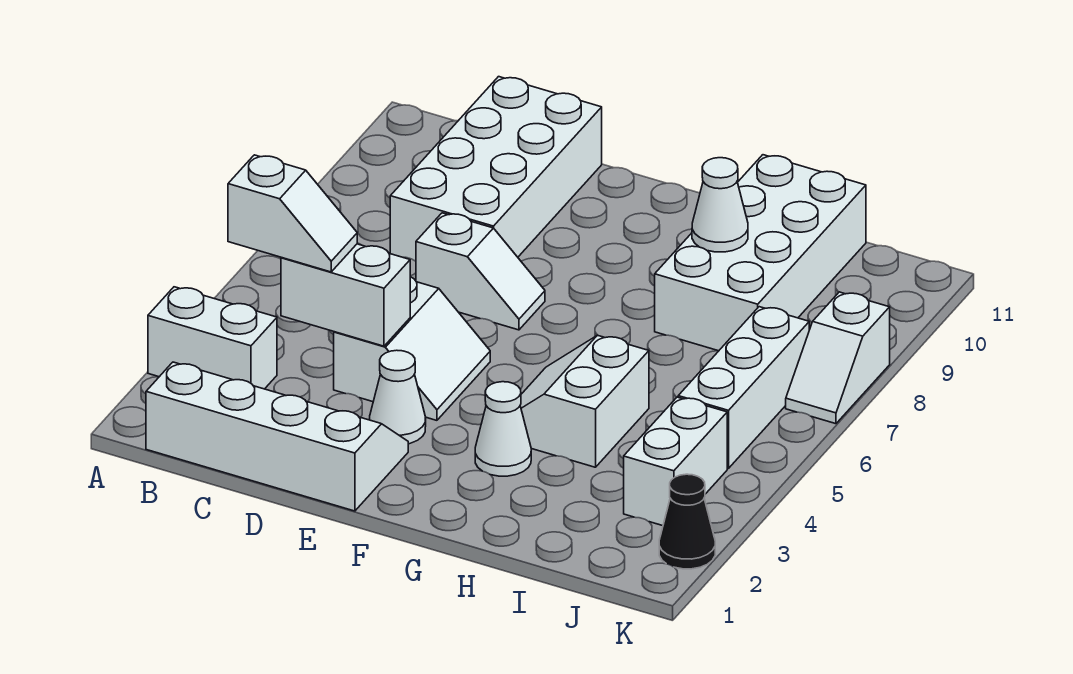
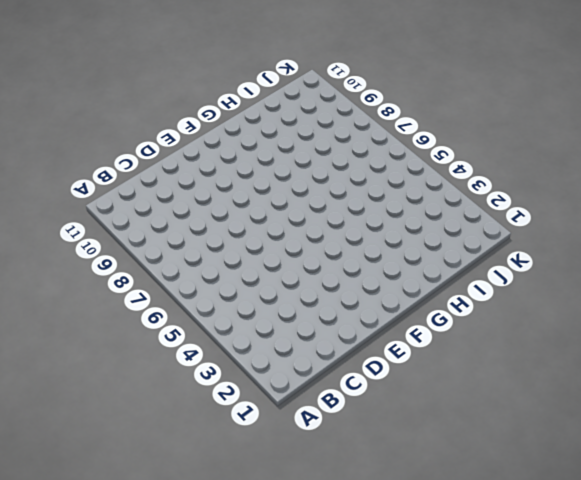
none -> white brick A3:B3 level 1
none -> white slope B1:E2 level 1 top 1
none -> white brick C8:D11 level 1

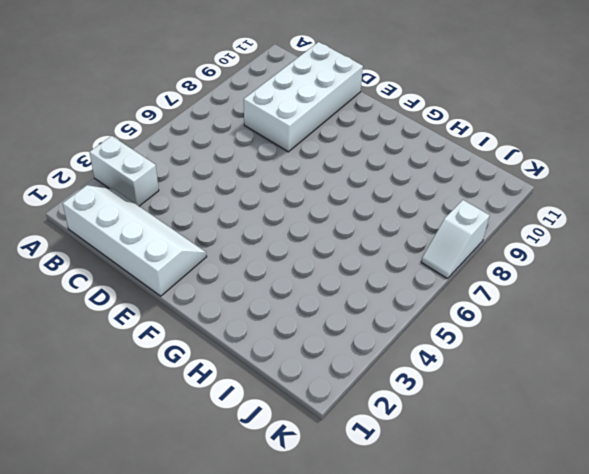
none -> white slope D4:E5 level 1 top D
none -> white slope D7:E7 level 1 top D
none -> white cone E3 level 1

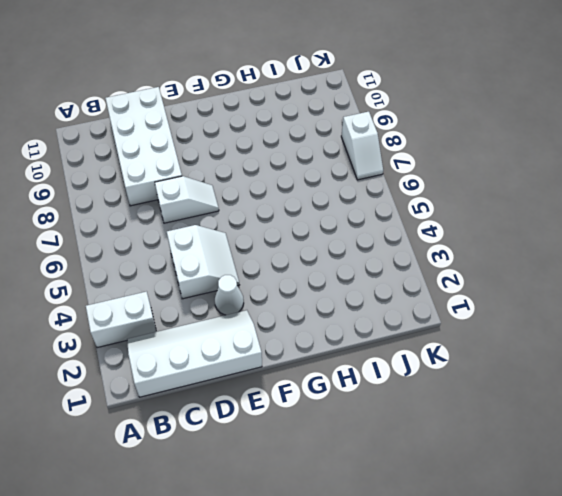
none -> white cone G3 level 1
none -> white slope G4:H5 level 1 top H
none -> white brick H8:I11 level 1

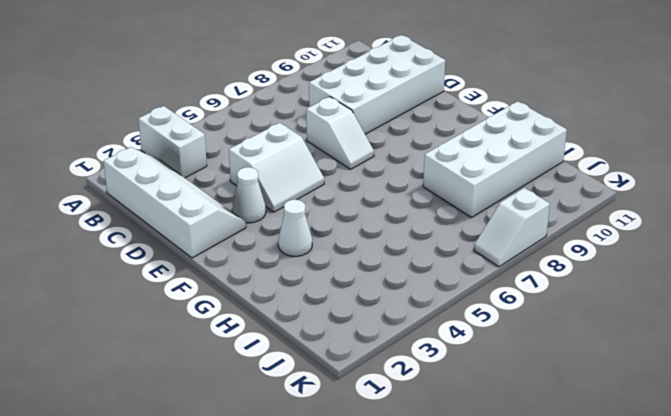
none -> white slope G4:H5 level 1 top H
none -> white brick J3:J4 level 1
none -> white brick J5:J7 level 1

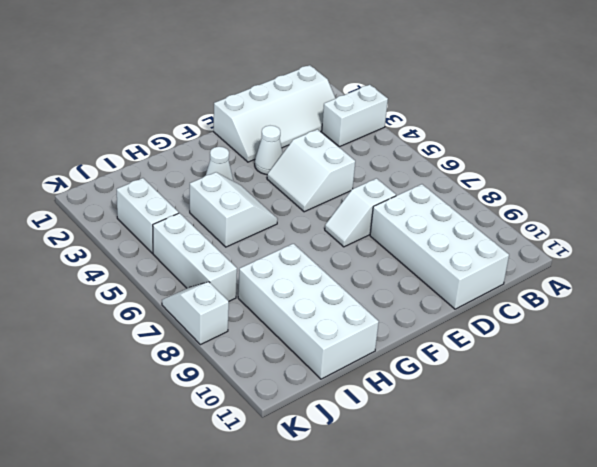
none -> black cone K2 level 1
none -> white brick C4:D4 level 2
none -> white cone H9 level 2

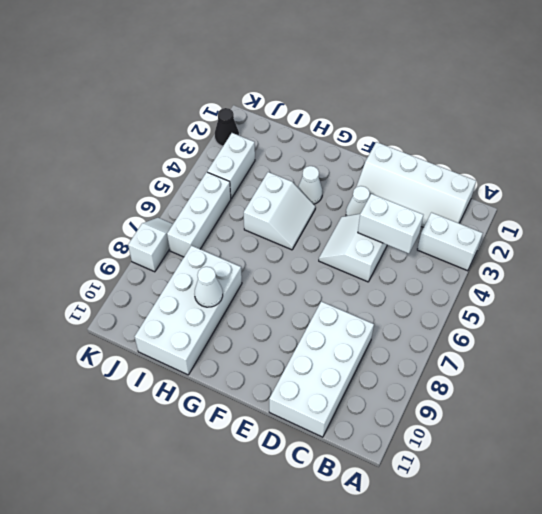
none -> white slope D7:E7 level 1 top D
none -> white slope B4:C4 level 3 top B

